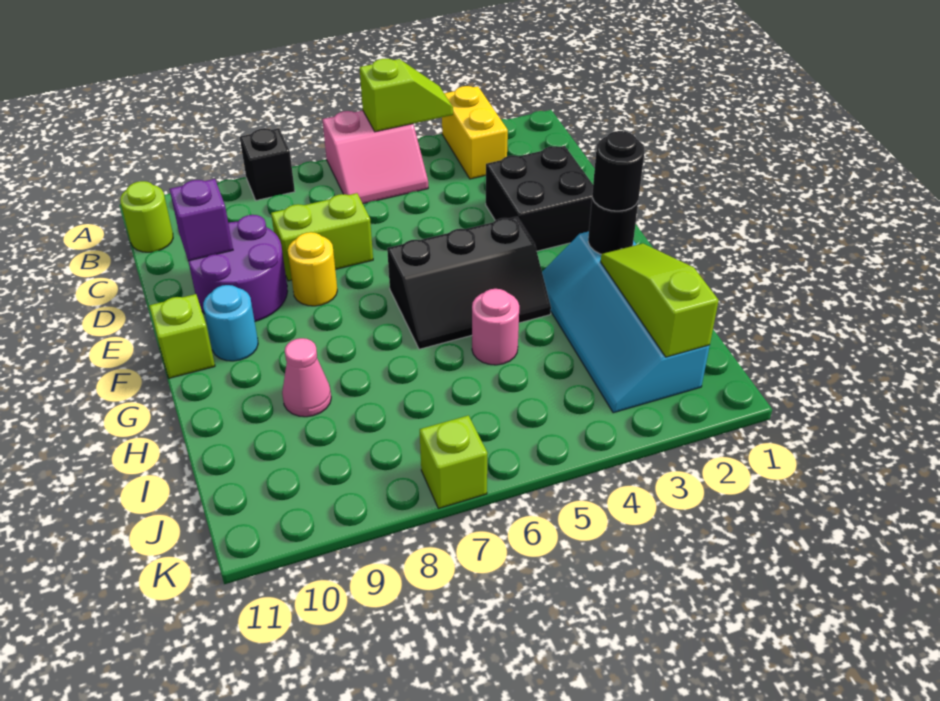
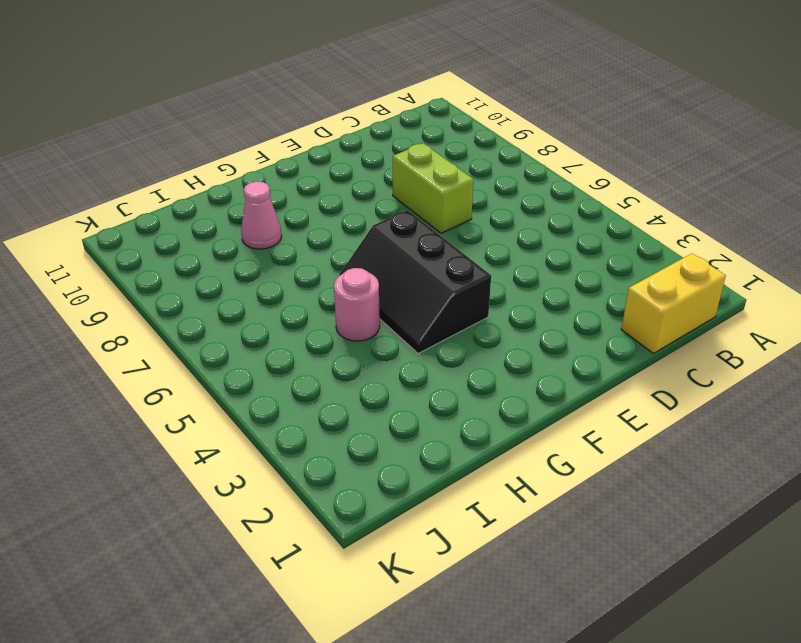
yellow brick B1:C1 level 1 -> yellow brick A3:B3 level 1
none -> pink slope A5:B6 level 1 top A
none -> black brick A8 level 1
none -> lime round brick B11 level 1

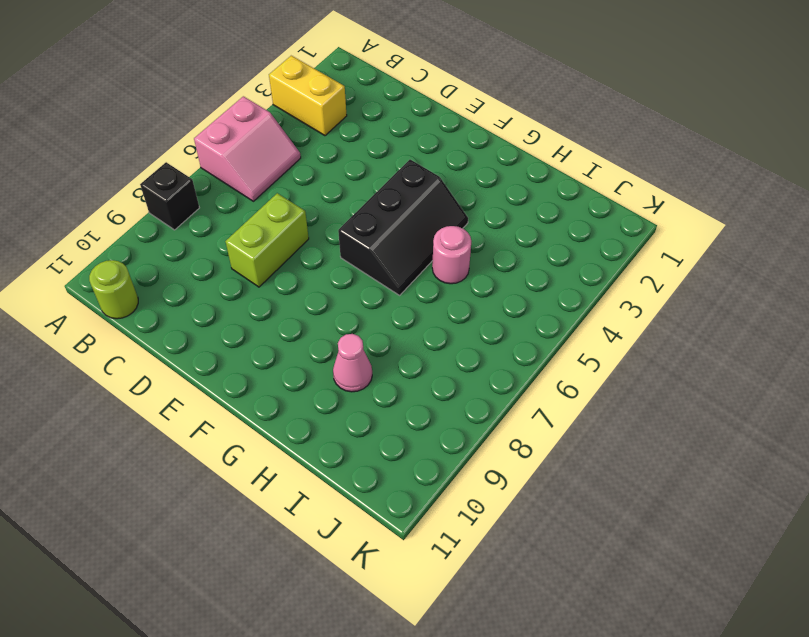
none -> black brick D2:E3 level 1
none -> purple round brick D9:E10 level 1
none -> yellow round brick E8 level 1

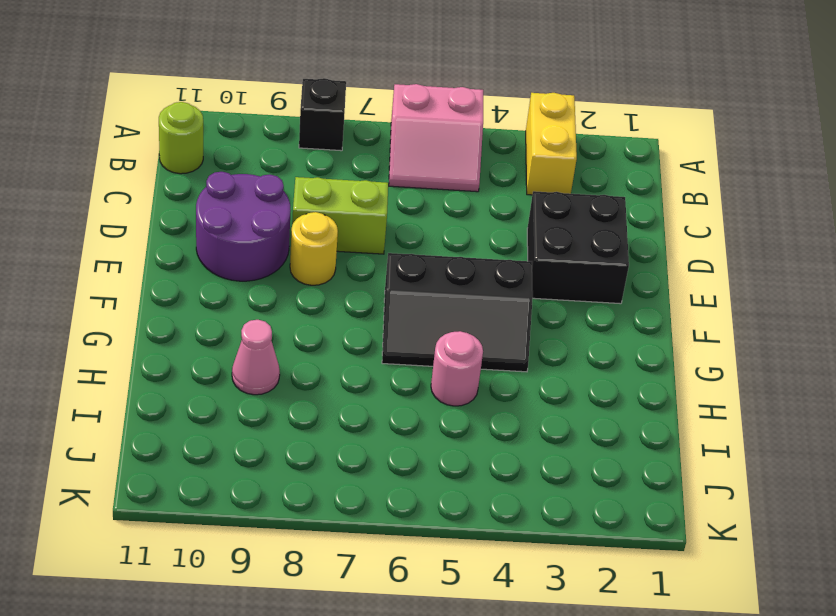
none -> cyan round brick F10 level 1
none -> lime brick F11 level 1
none -> cyan slope G2:J3 level 1 top 2

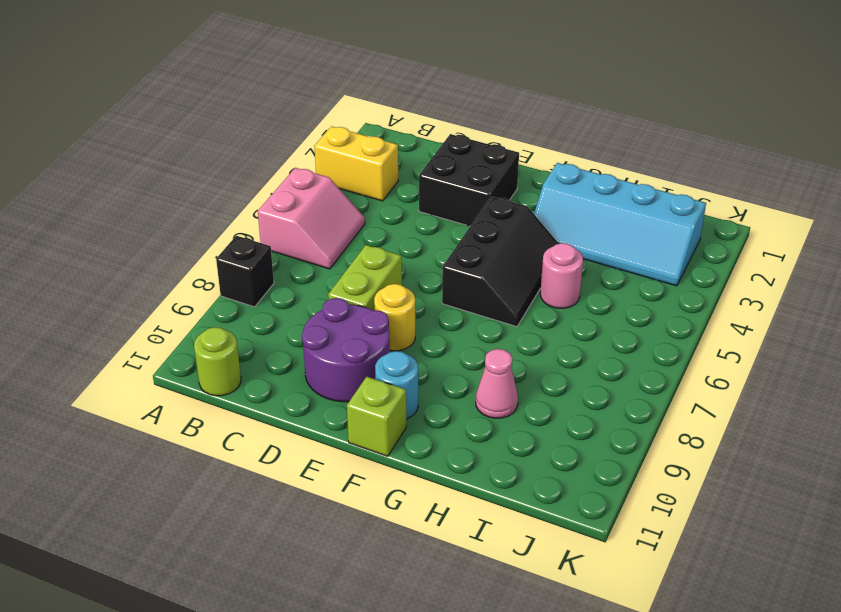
none -> lime brick K7 level 1
none -> lime slope A4:A5 level 2 top 5
none -> purple brick D10 level 2

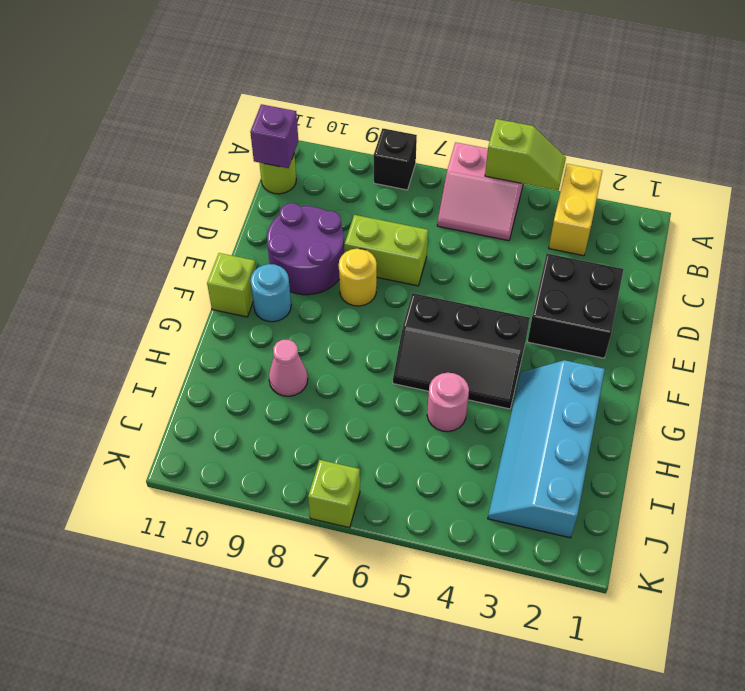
purple brick B11 level 2 -> purple brick D10 level 2
none -> black round brick G2 level 2
none -> lime slope H2:J2 level 2 top J
none -> black round brick G2 level 3

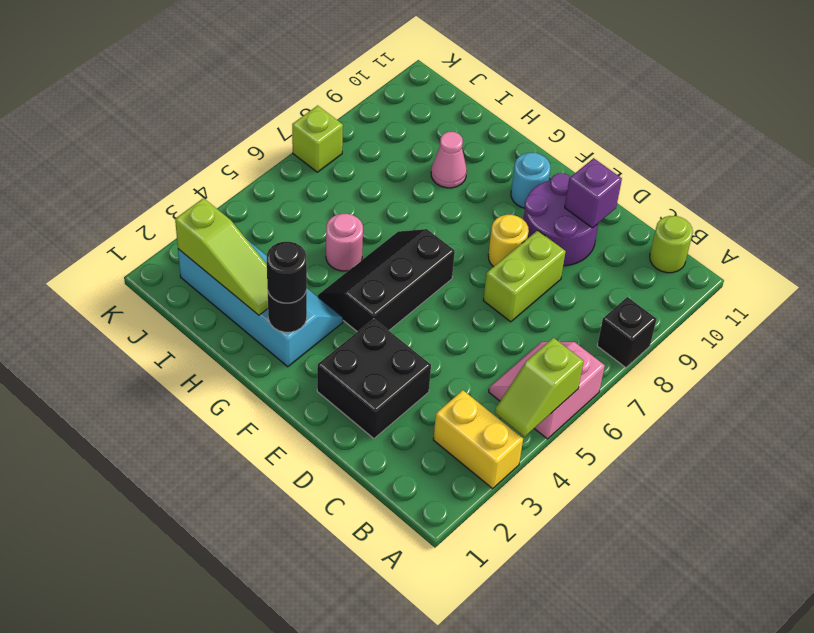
none -> lime brick F11 level 1

